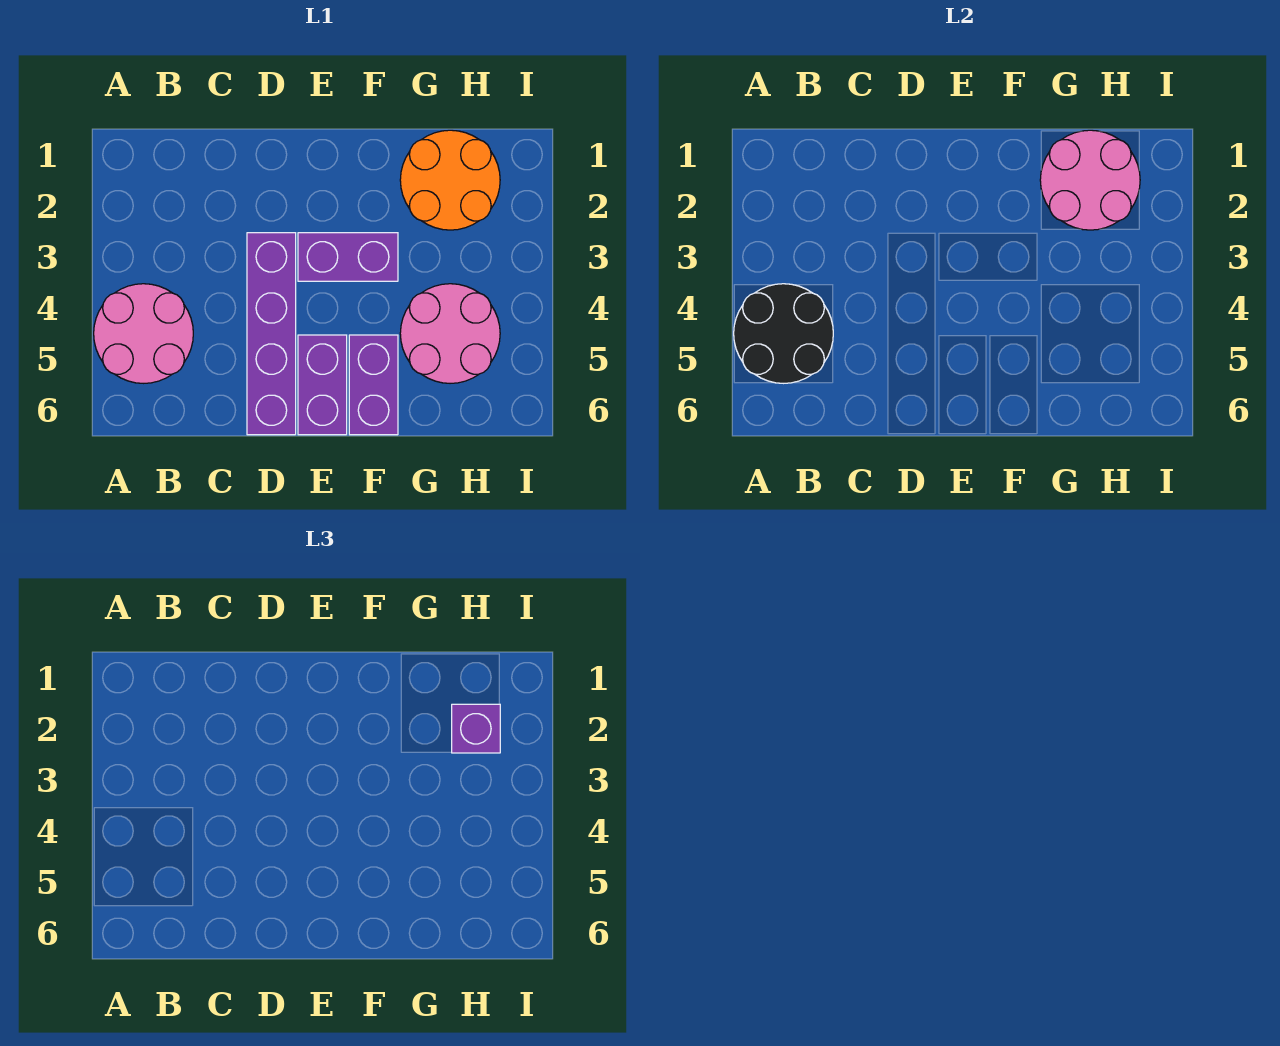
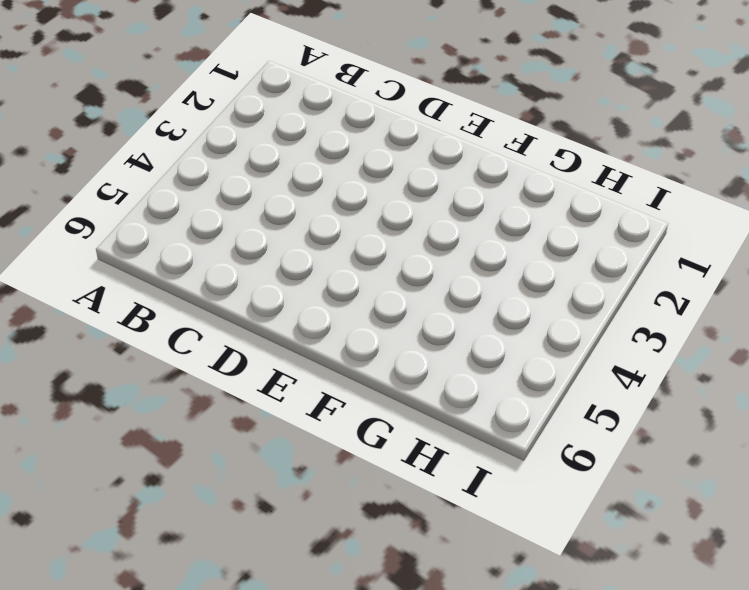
none -> pink round brick A4:B5 level 1
none -> purple brick D3:D6 level 1

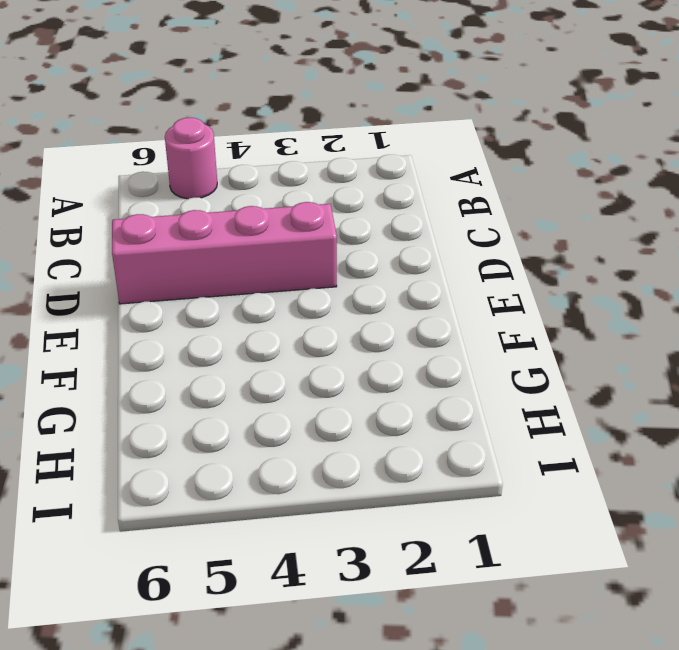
pink round brick A5 level 1 -> pink round brick A4:B5 level 1
pink brick D3:D6 level 1 -> purple brick D3:D6 level 1
none -> purple brick E3:F3 level 1
none -> purple brick E5:E6 level 1

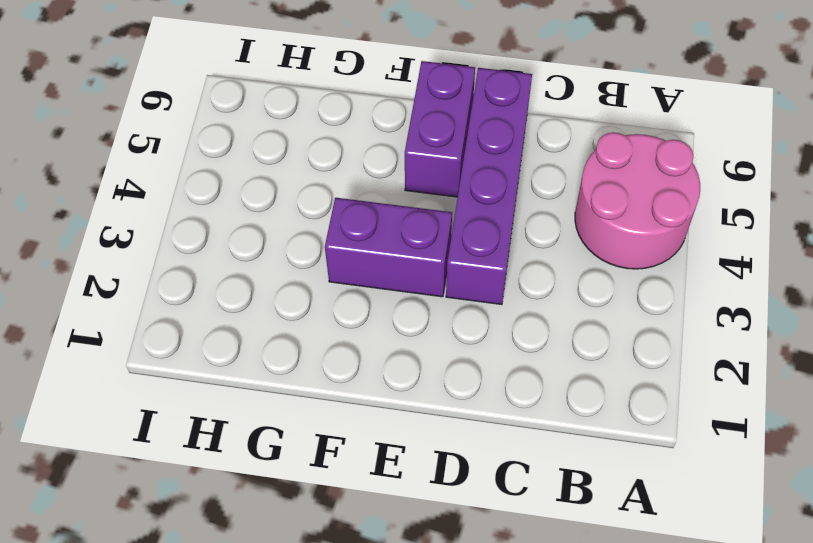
none -> purple brick F5:F6 level 1
none -> orange round brick G1:H2 level 1

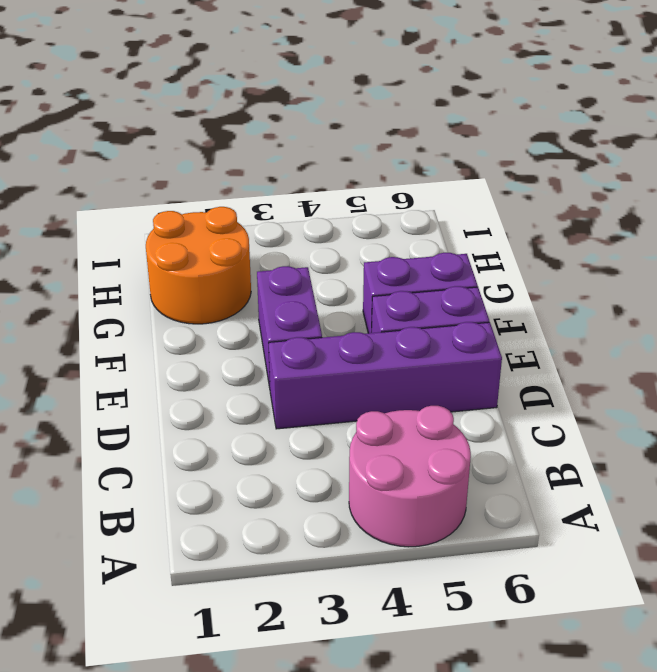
none -> pink round brick G4:H5 level 1
none -> black round brick A4:B5 level 2

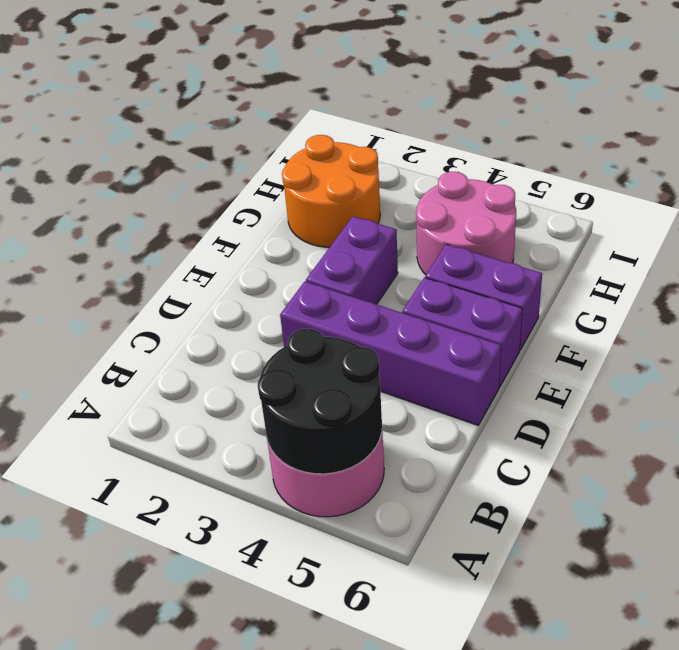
none -> pink round brick G1:H2 level 2
none -> purple brick H2 level 3

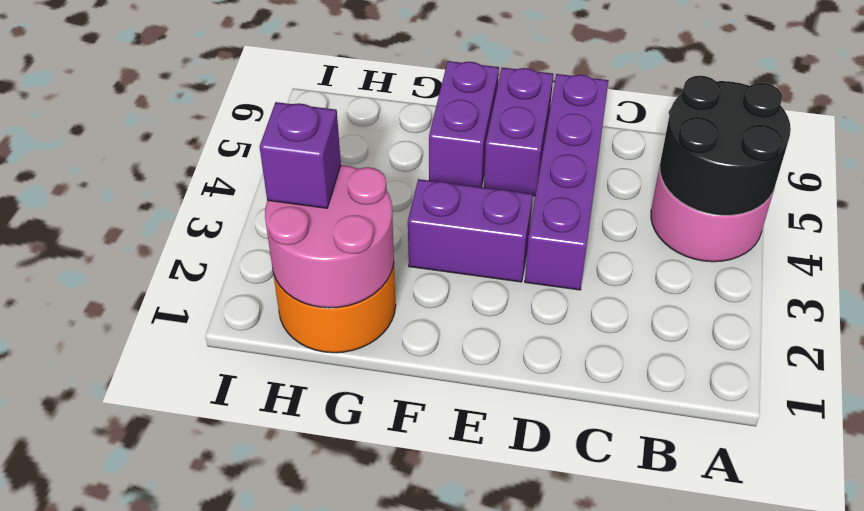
none -> pink round brick G4:H5 level 1

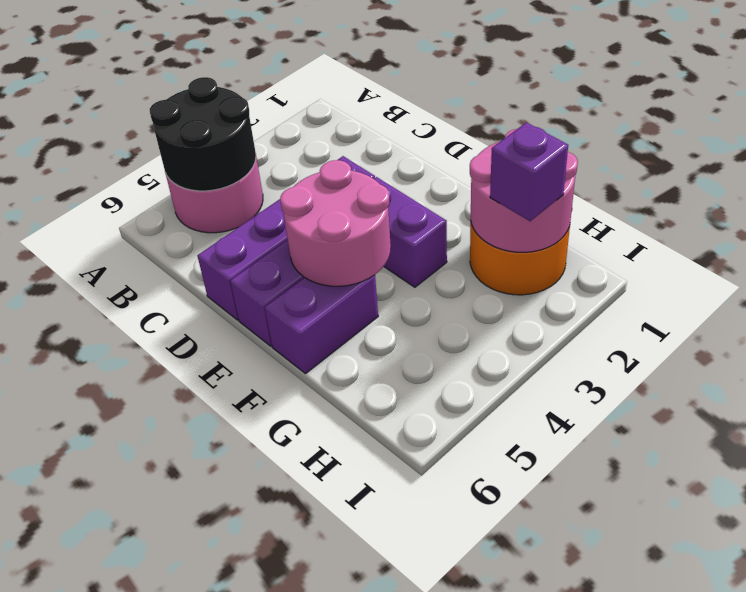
pink round brick E4:F5 level 2 -> pink round brick G4:H5 level 1

